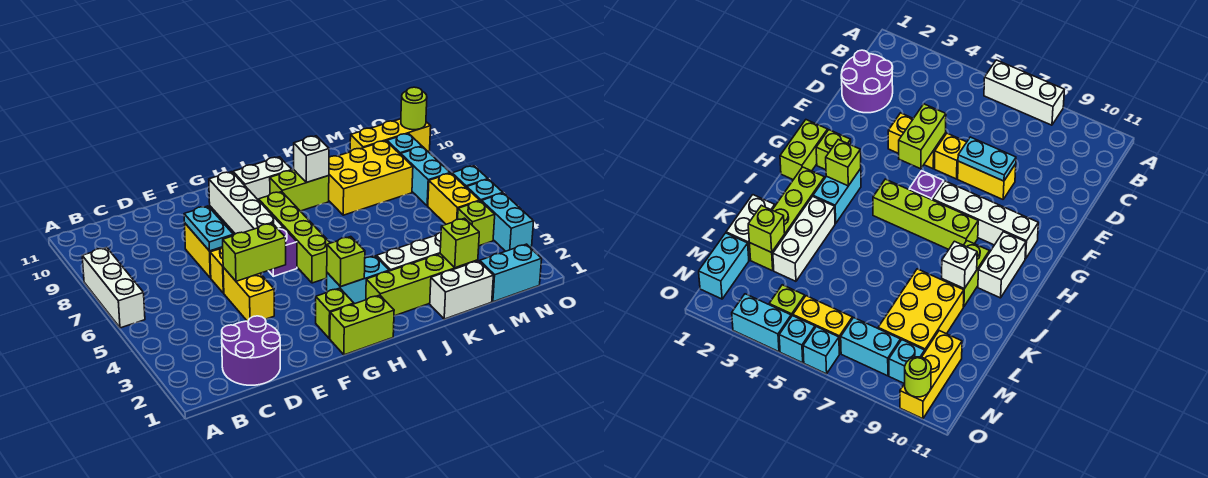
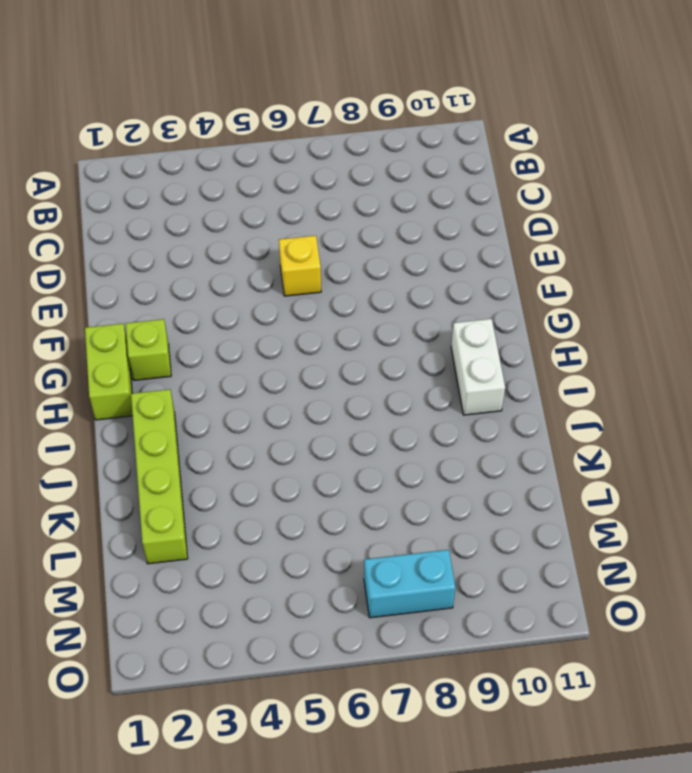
none -> white brick A6:A8 level 1
none -> purple round brick C1:D2 level 1
none -> yellow brick E4:E5 level 1
none -> yellow brick E7:E8 level 1

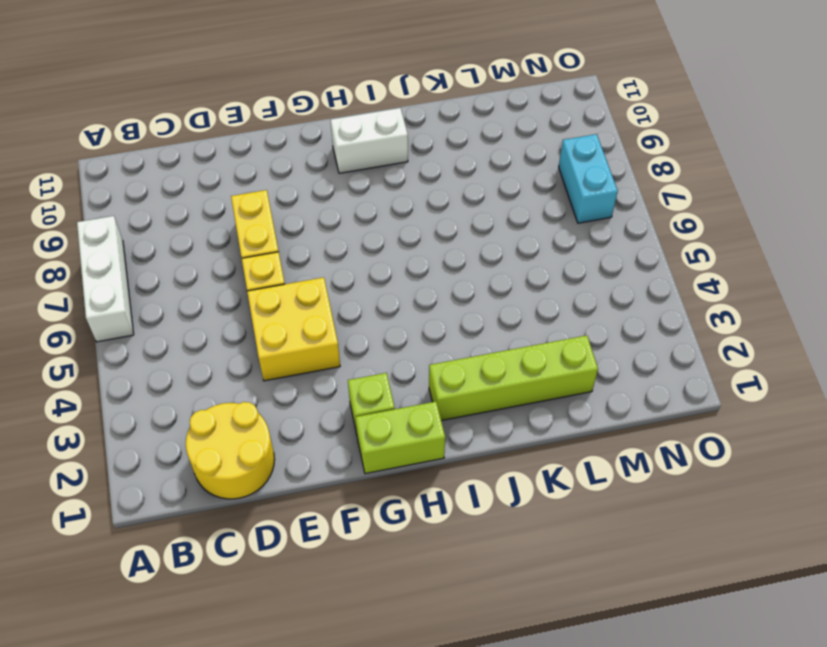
yellow round brick C1:D2 level 1 -> purple round brick C1:D2 level 1
yellow brick E4:F5 level 1 -> yellow brick E4:E5 level 1
none -> purple brick G6 level 1
none -> white brick G7:G10 level 1
none -> cyan brick H3:I3 level 1
none -> lime brick H5:H8 level 1

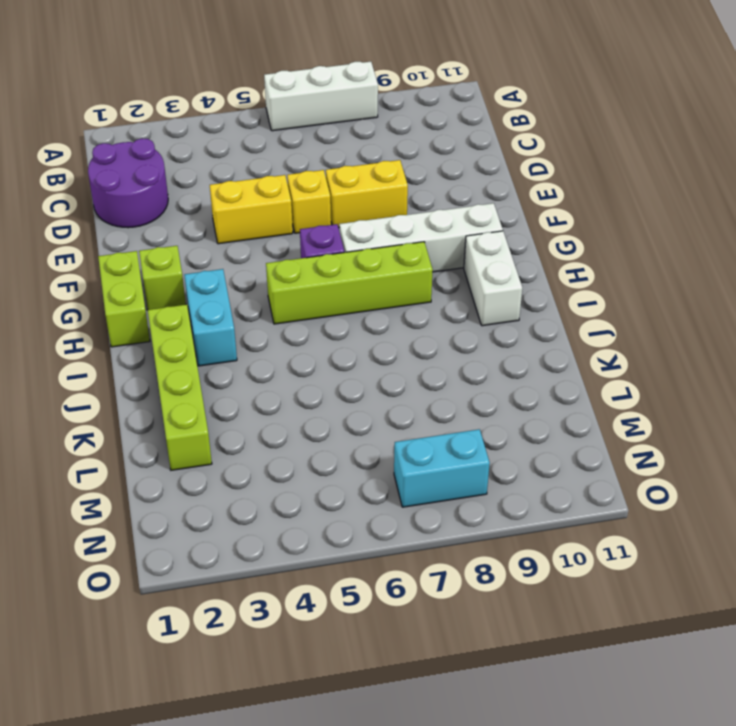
none -> lime brick I9:J9 level 1
none -> white brick J3:L3 level 1
none -> white brick K1:L1 level 1
none -> yellow brick K8:M9 level 1

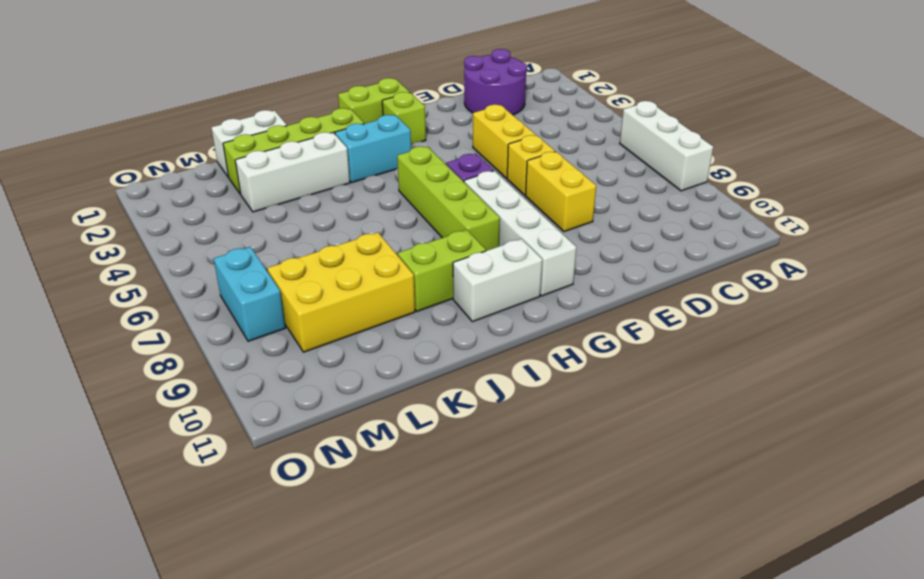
none -> cyan brick M1:N1 level 1
none -> yellow brick M10:O10 level 1
none -> lime brick N4 level 1
none -> yellow brick N5:N6 level 1

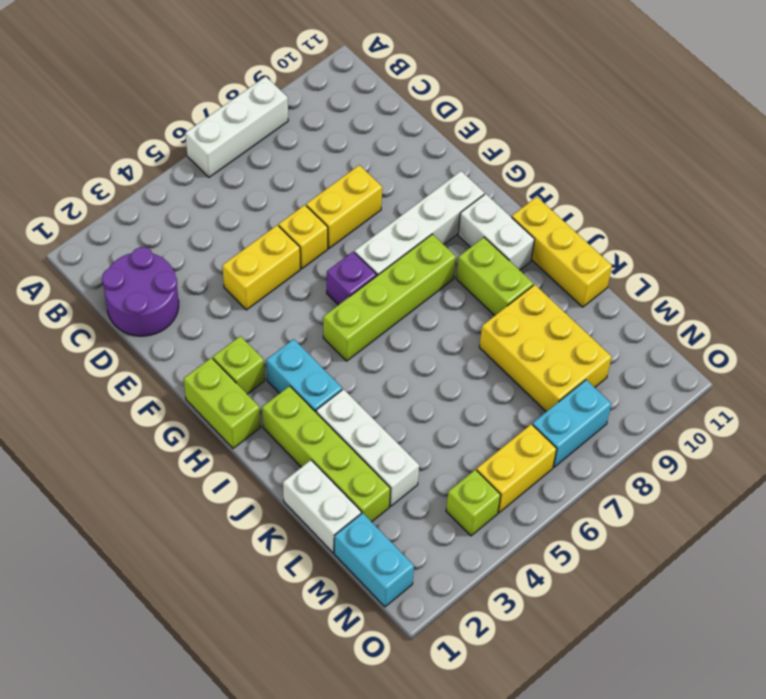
yellow brick I11:K11 level 1 -> yellow brick M10:O10 level 1
none -> cyan brick N9 level 1
none -> cyan brick O3:O4 level 1
none -> cyan brick O5 level 1
none -> cyan brick O6 level 1

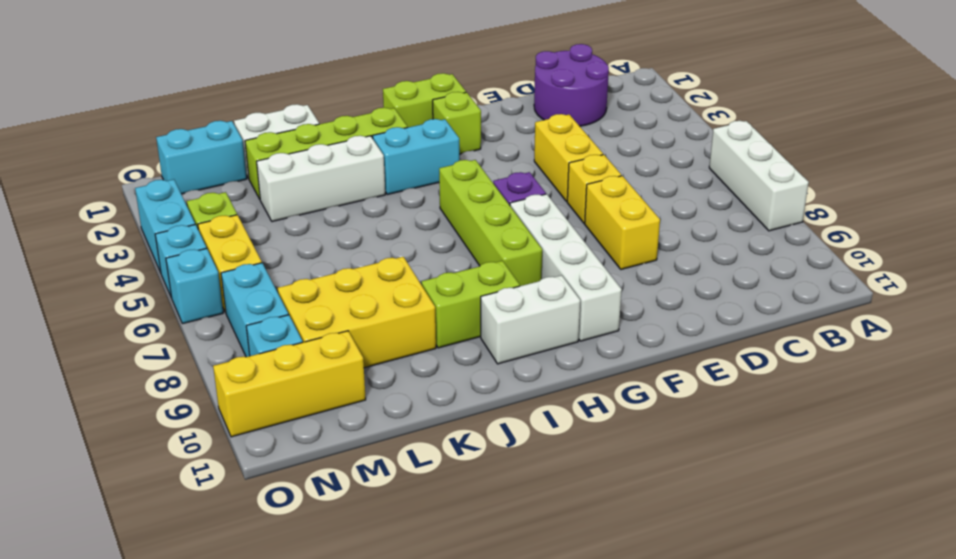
none -> lime brick E5:F5 level 2
none -> cyan plate E7:E8 level 2
none -> lime brick H3 level 2
none -> white brick J9 level 2

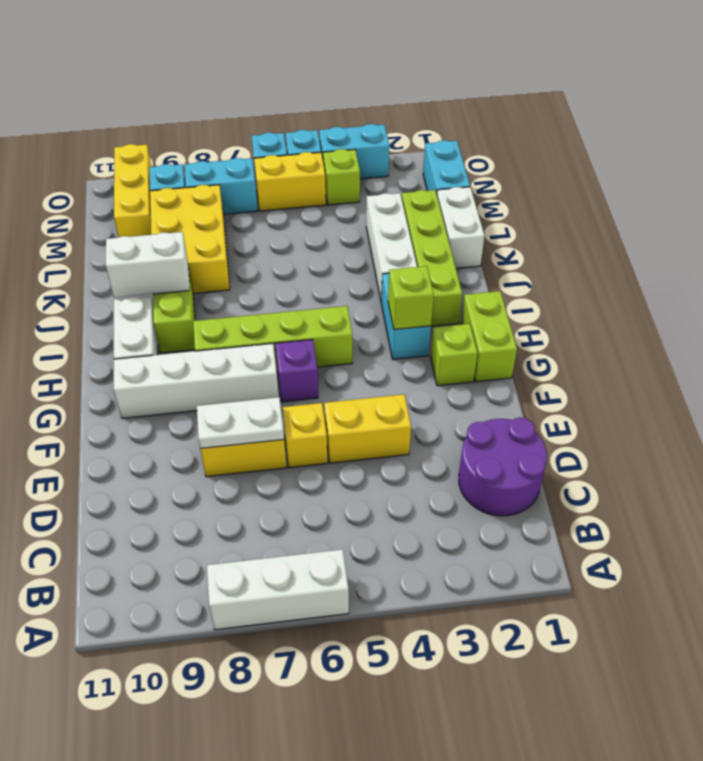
white plate E7:E8 level 2 -> cyan plate E7:E8 level 2
white brick J9:J10 level 2 -> white brick J9 level 2
none -> lime brick E5:F5 level 2
none -> lime brick L2 level 2
none -> lime round brick O10 level 2

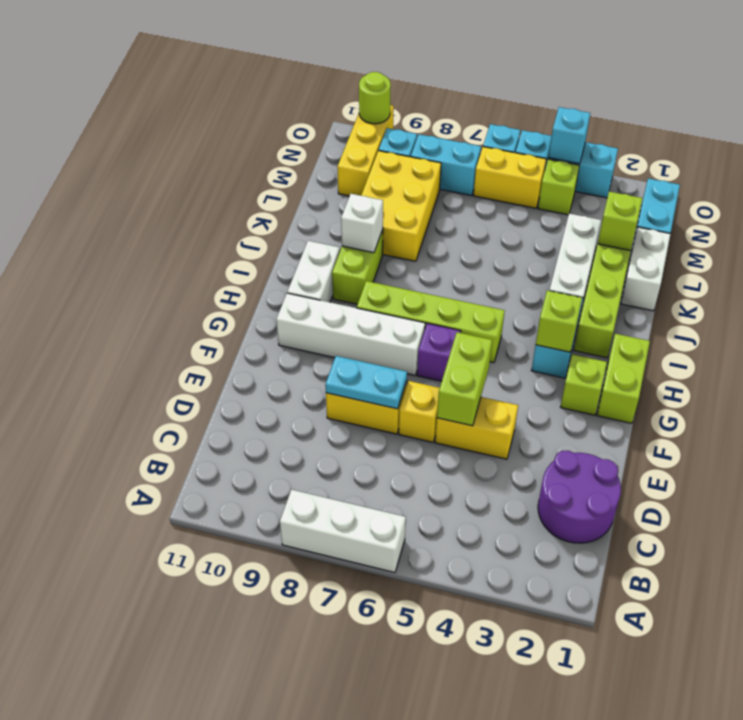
cyan brick O4 level 2 -> none

